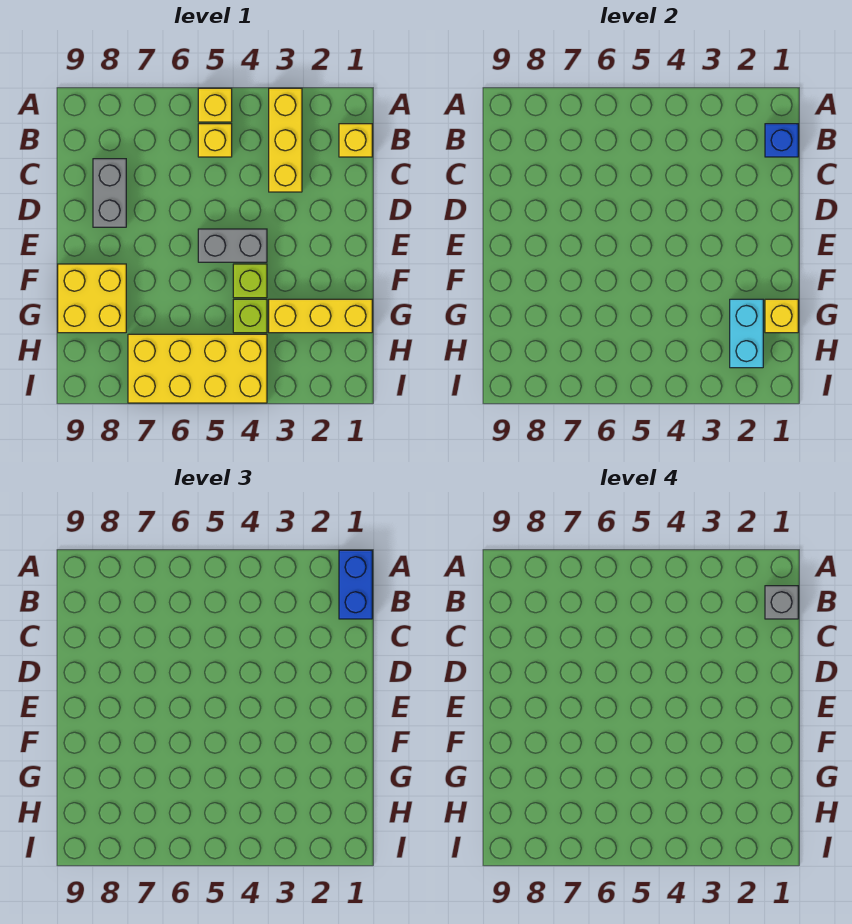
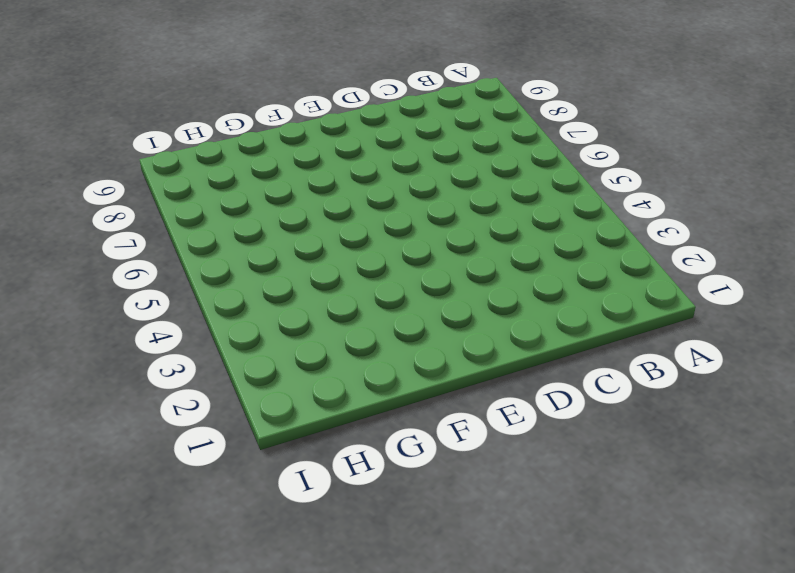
none -> yellow brick A3:C3 level 1
none -> yellow brick A5 level 1
none -> yellow brick B1 level 1

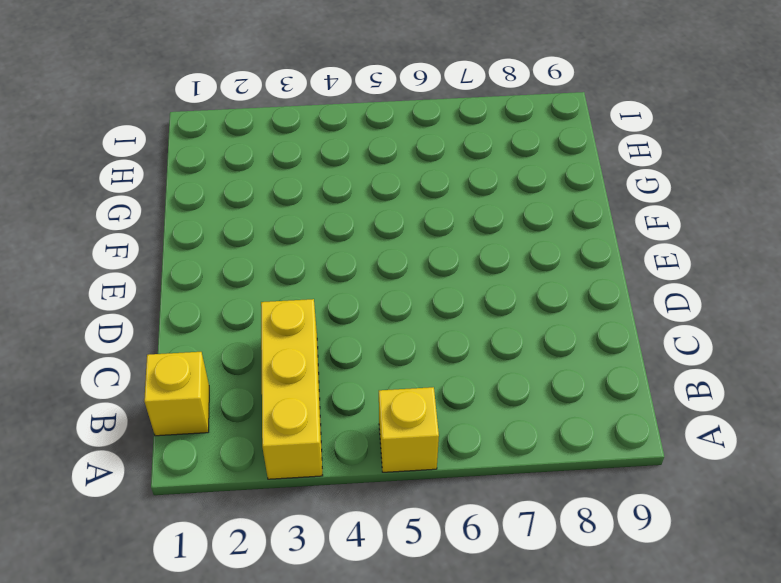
none -> yellow brick B5 level 1
none -> grey brick C8:D8 level 1
none -> grey brick E4:E5 level 1

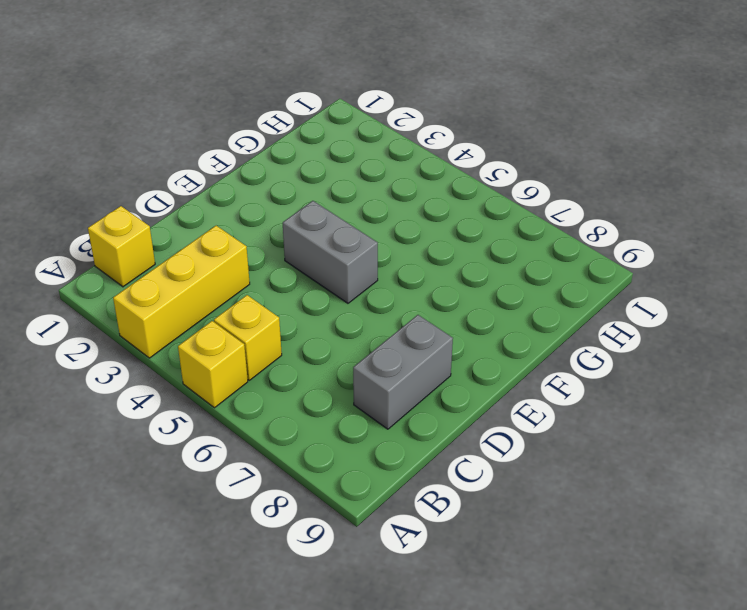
none -> lime brick F4 level 1
none -> yellow brick F8:G9 level 1
none -> yellow brick G1:G3 level 1

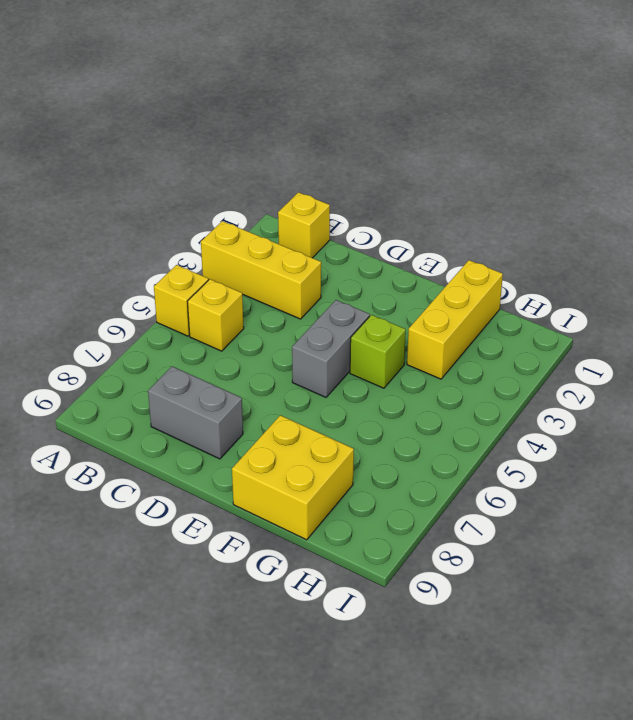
none -> lime brick G4 level 1
none -> yellow brick H4:I7 level 1
none -> blue brick B1 level 2

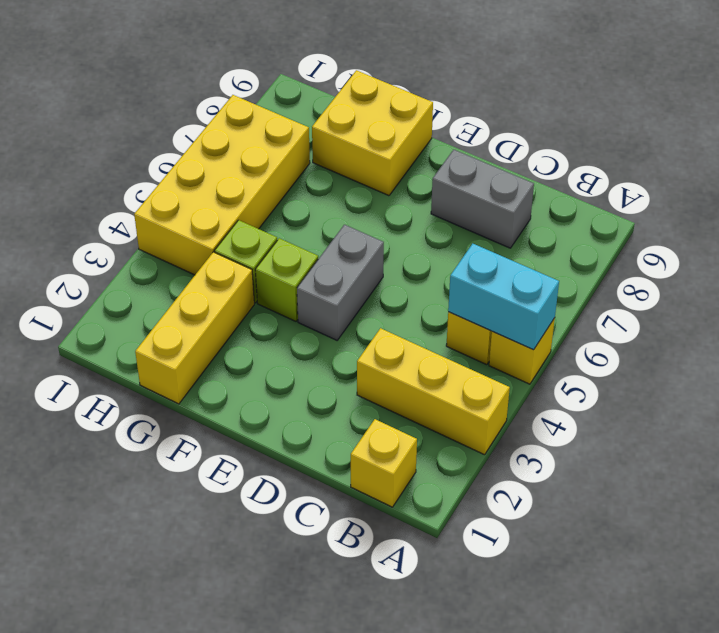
cyan brick A5:B5 level 2 -> cyan brick G2:H2 level 2
none -> blue brick B1 level 2
none -> yellow brick G1 level 2
none -> blue brick A1:B1 level 3

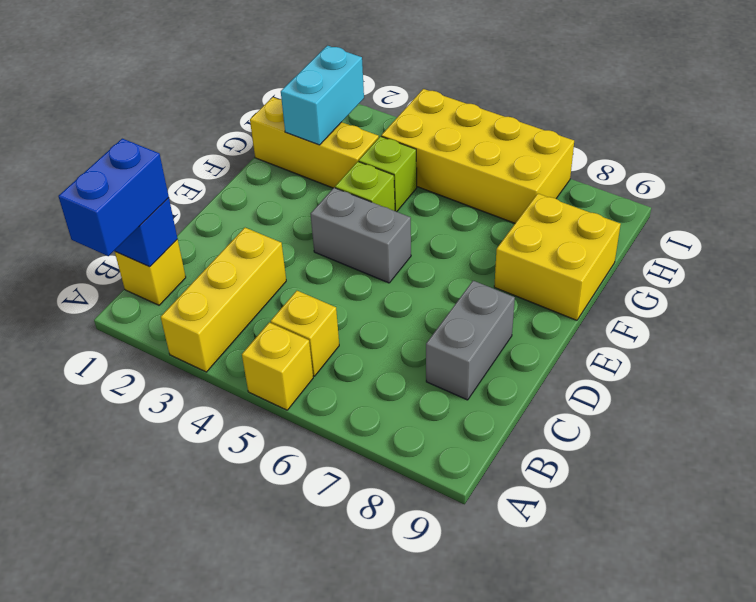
none -> yellow brick G1 level 2
none -> grey brick B1 level 4

